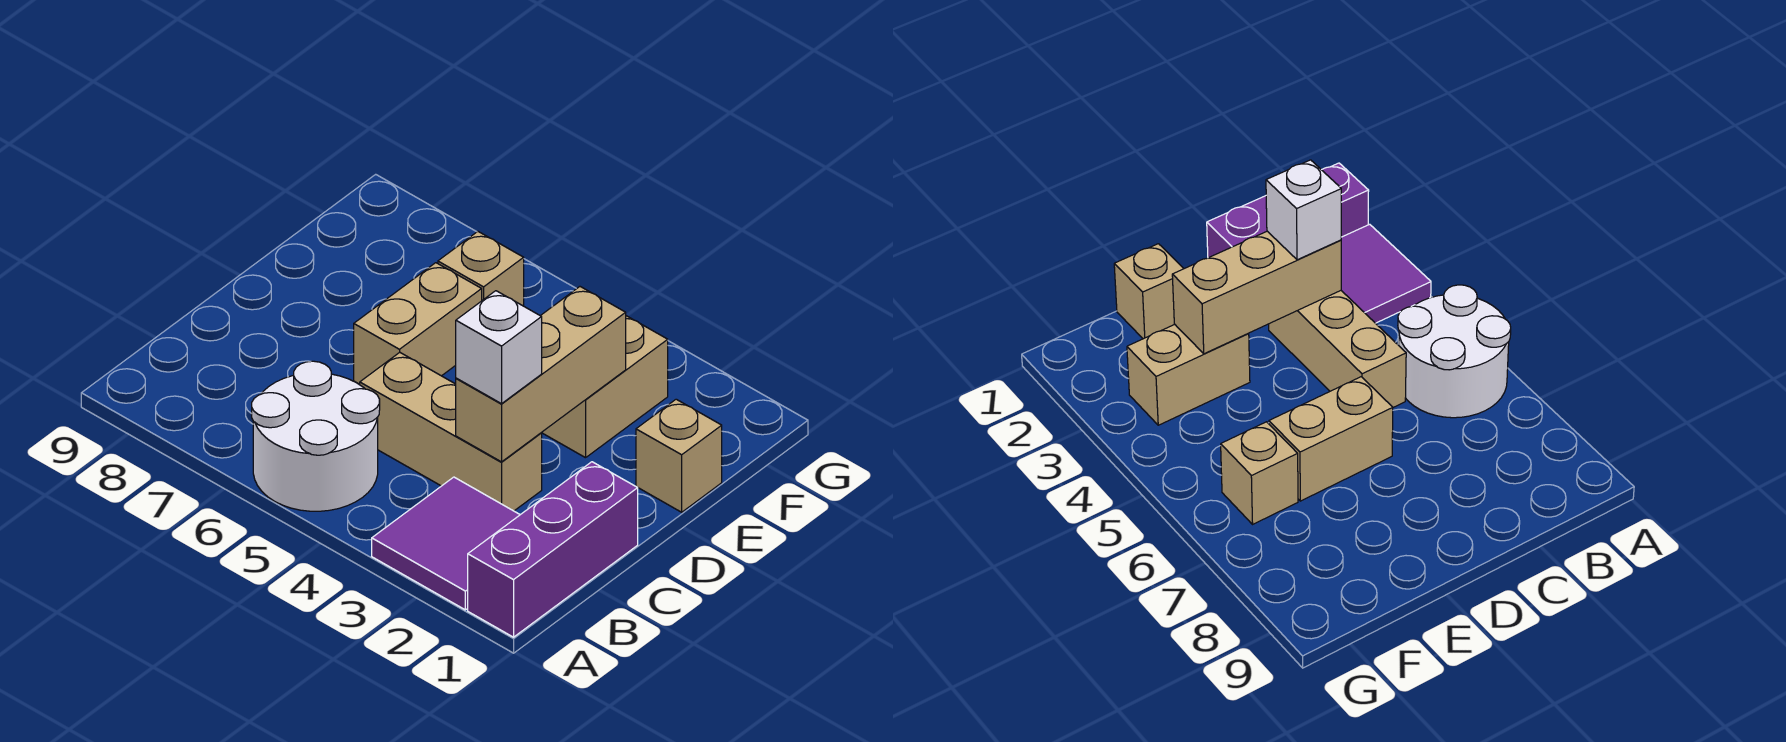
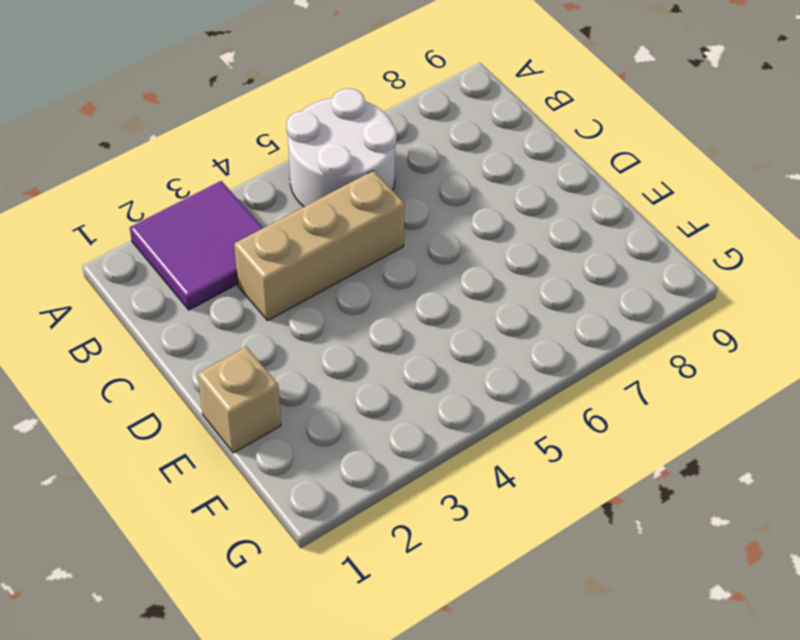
none -> purple brick A1:C1 level 1
none -> tan brick D6:E6 level 1

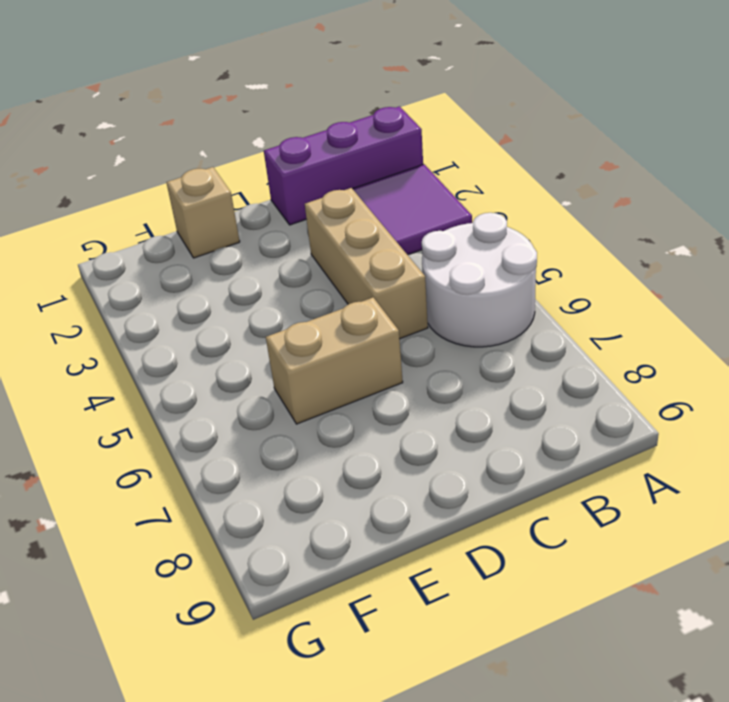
none -> tan brick E3:F3 level 1
none -> tan brick F6 level 1

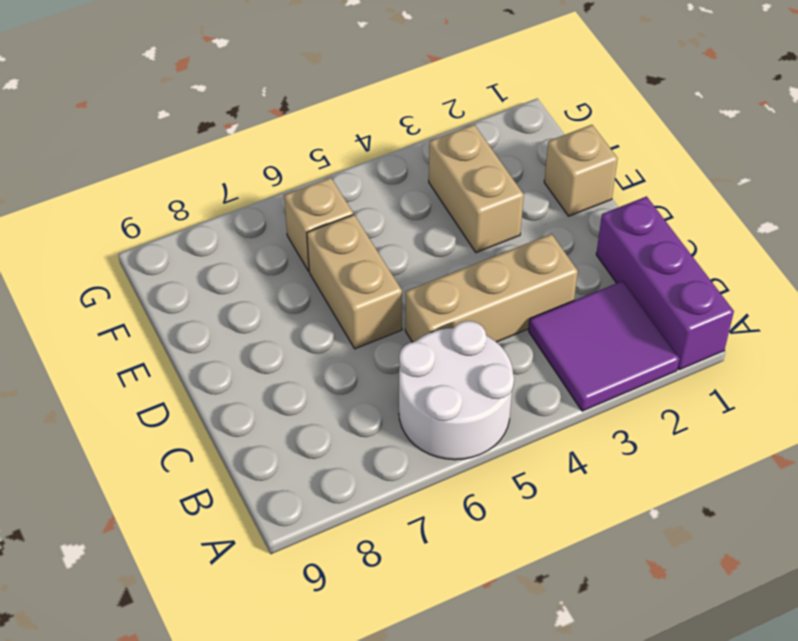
none -> tan brick C3:E3 level 2
none -> white brick C3 level 3

